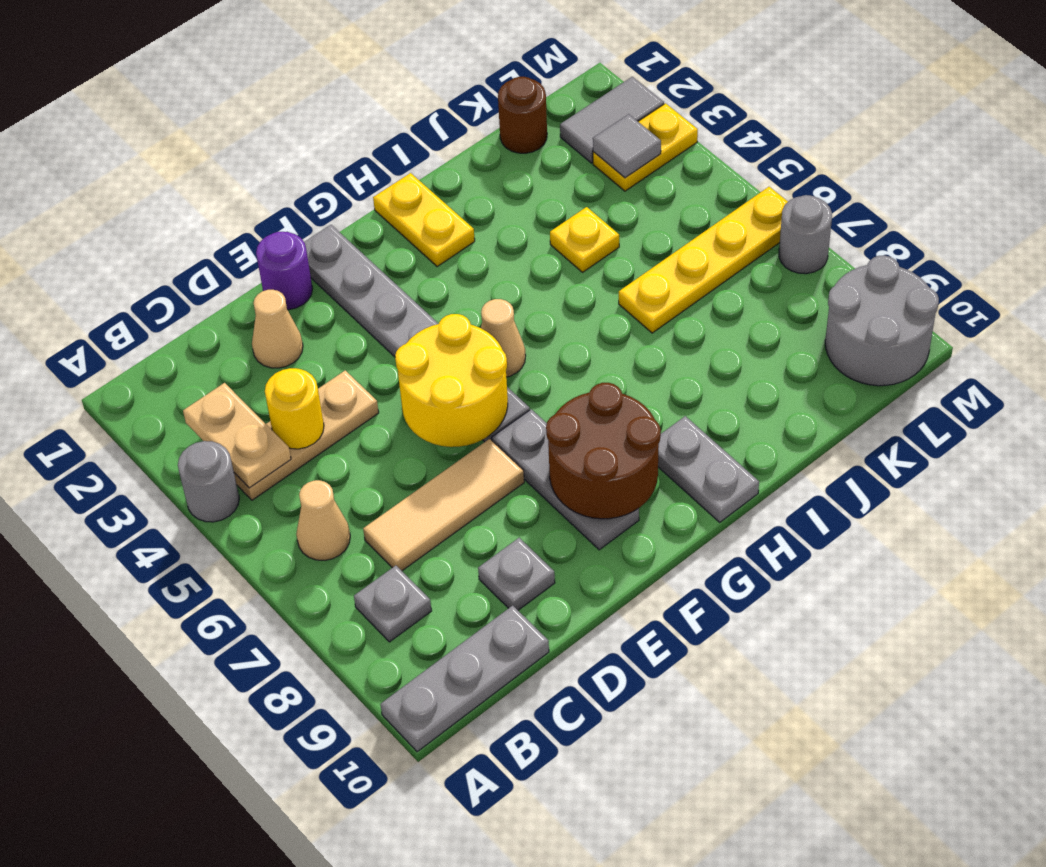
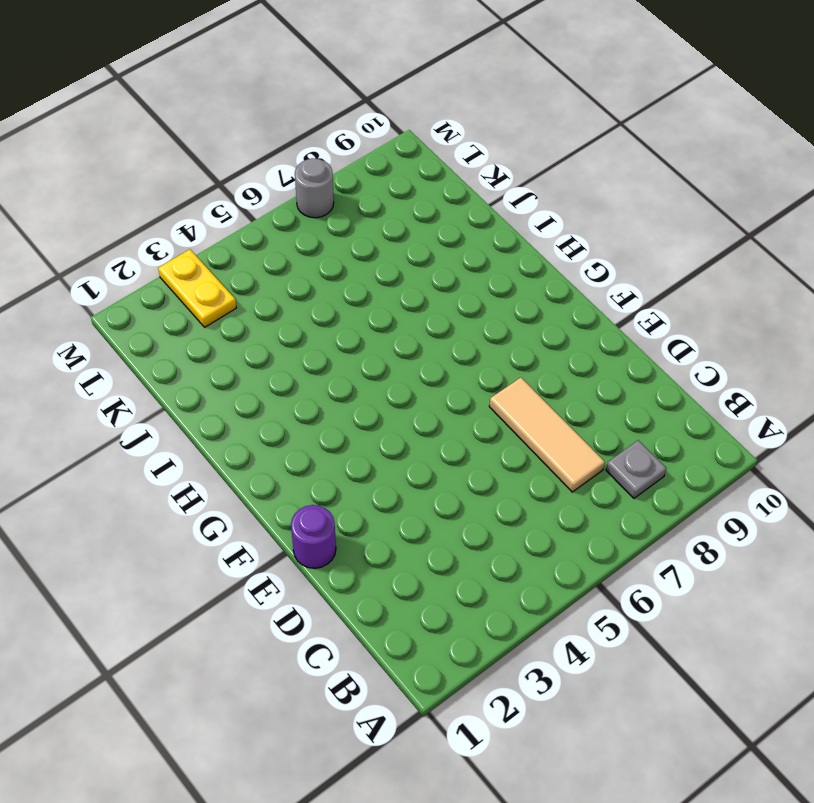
none -> grey round brick A4 level 1
none -> grey plate A10:C10 level 1
none -> tan plate B4:D4 level 1

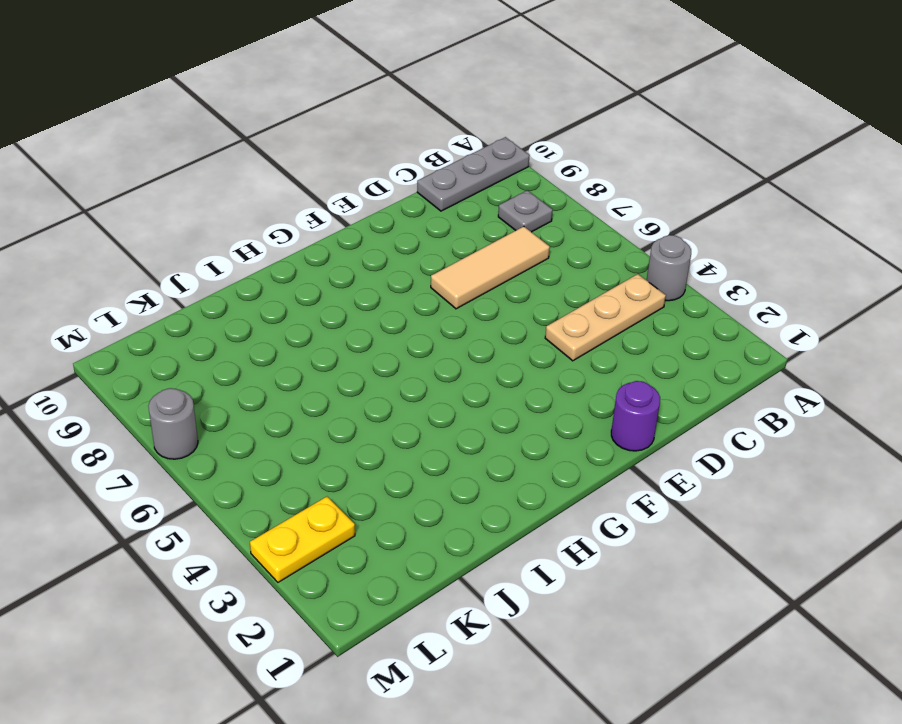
none -> tan cone B6 level 1
none -> tan cone D2 level 1
none -> grey plate D9 level 1

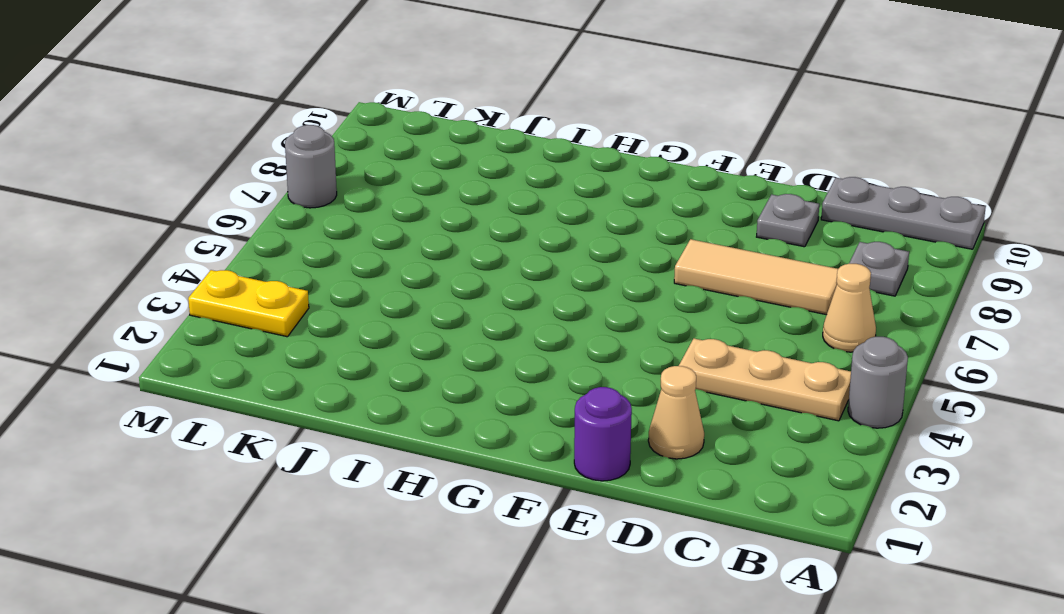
none -> grey plate F1:F6 level 1
none -> grey plate F7:F9 level 1
none -> tan cone G5 level 1

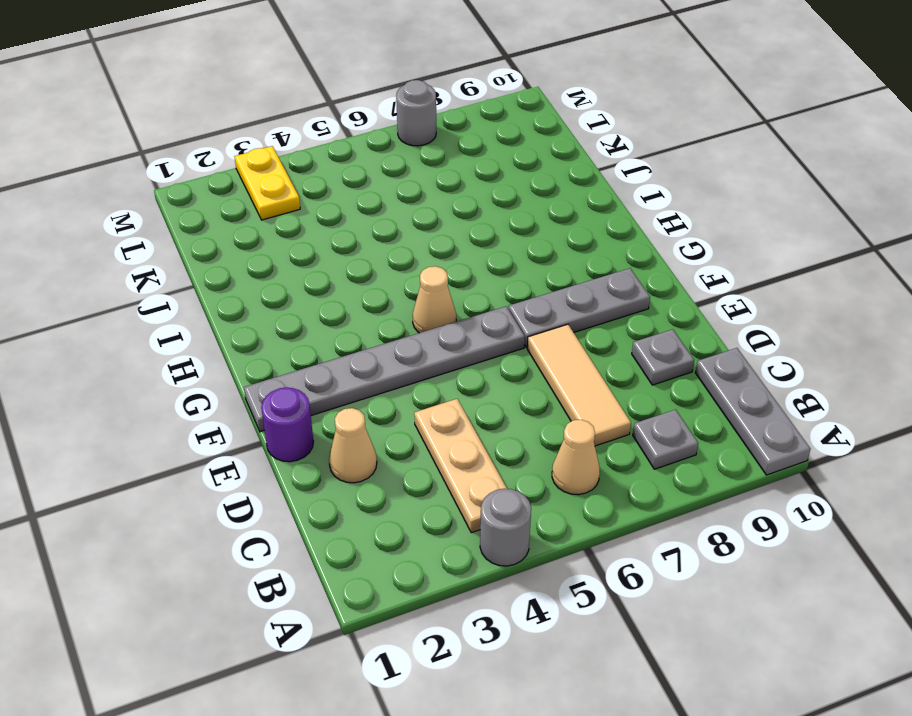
none -> yellow plate H1:H2 level 1
none -> grey plate H9:H10 level 1
none -> yellow plate J4 level 1

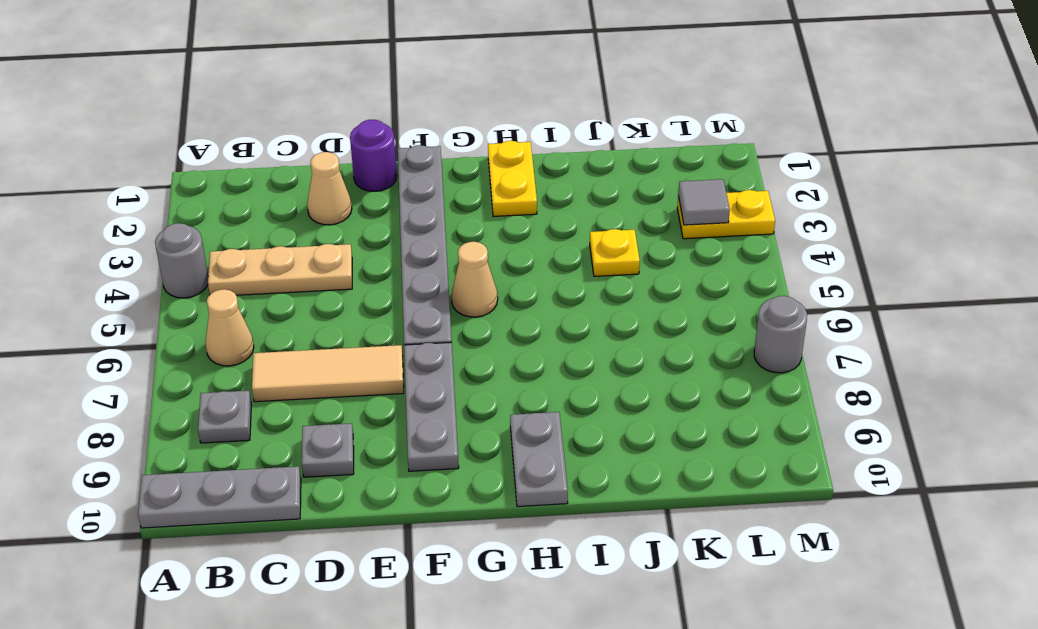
none -> yellow plate J6:M6 level 1
none -> brown round brick K1 level 1
none -> grey tile L2:M2 level 1

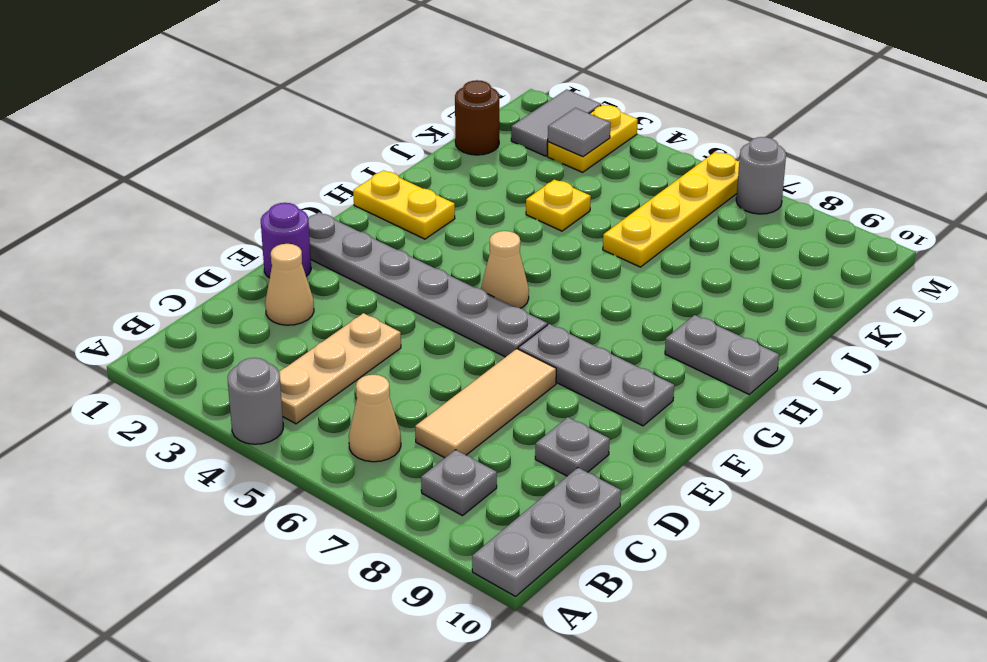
none -> grey round brick L9:M10 level 1
none -> tan plate B3:B4 level 2
none -> yellow round brick C4 level 2

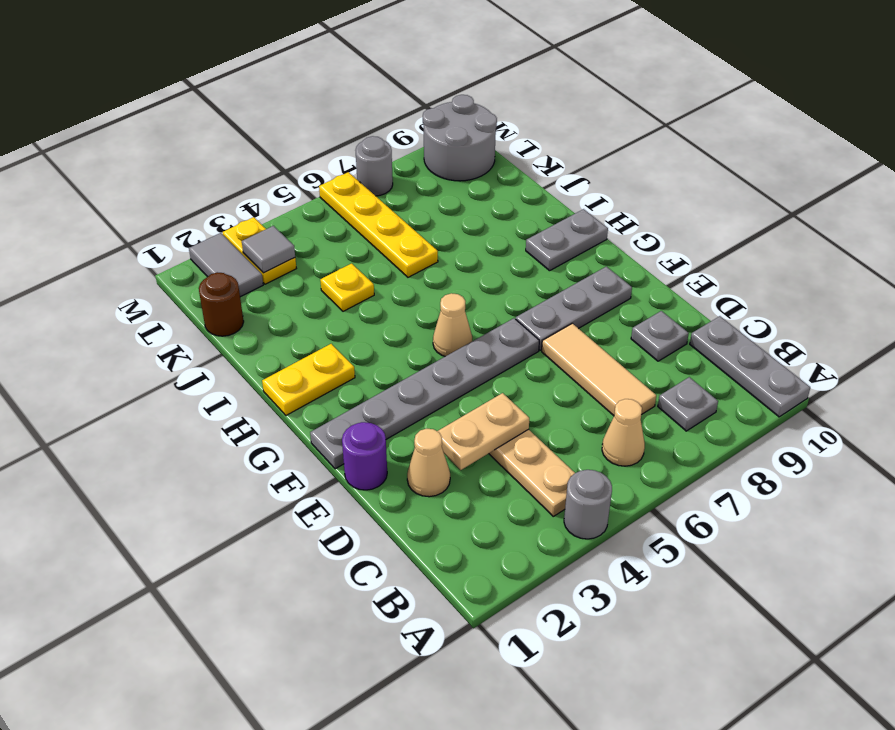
tan plate D3:D4 level 2 -> tan plate B3:B4 level 2
none -> yellow round brick C4 level 2
none -> yellow round brick E5:F6 level 2
none -> brown round brick F8:G9 level 2

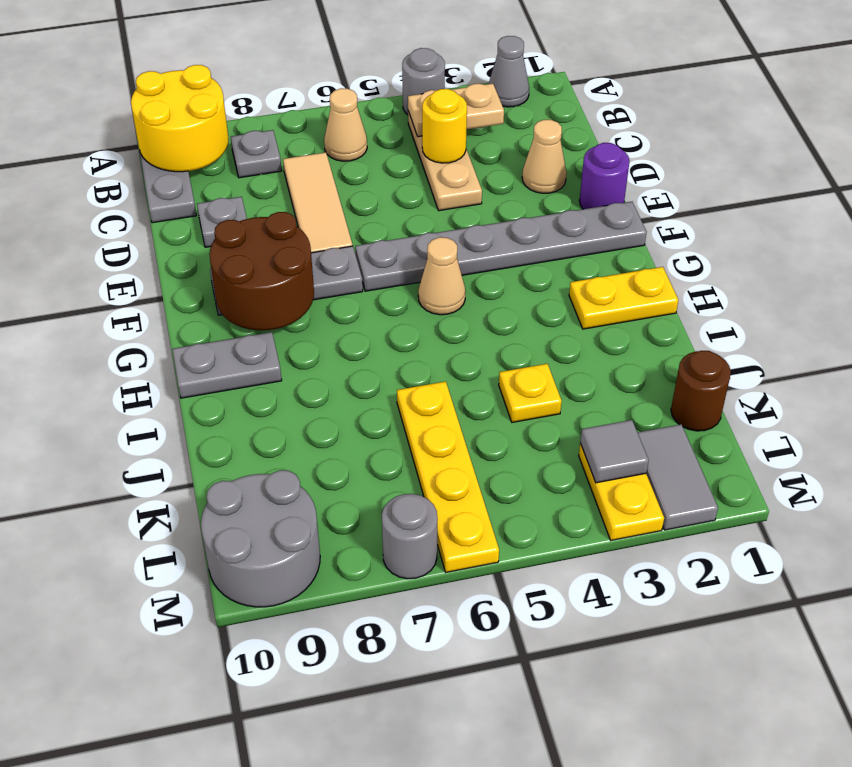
grey cone A2 level 1 -> none
yellow round brick A9:B10 level 2 -> yellow round brick E5:F6 level 2

